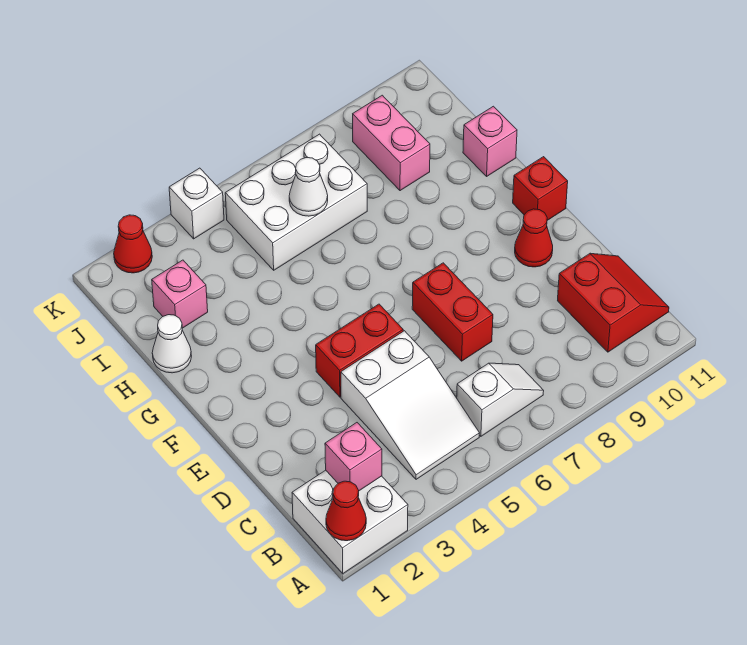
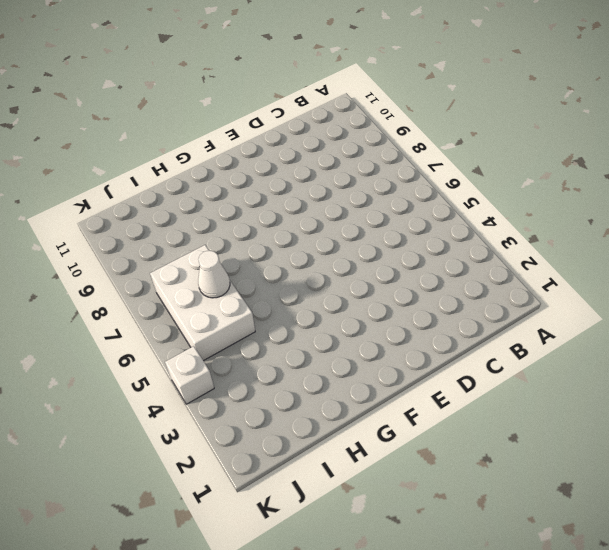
none -> white brick A1:B2 level 1
none -> white slope B4:D5 level 1 top D
none -> white slope B6:B7 level 1 top 6

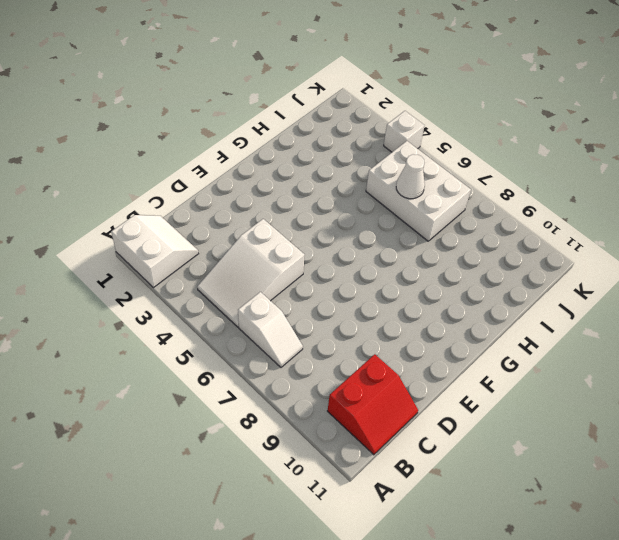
white slope A1:B2 level 1 top A -> white brick A1:B2 level 1
none -> red brick D7:E7 level 1
none -> red brick E4:E5 level 1
none -> red cone E10 level 1

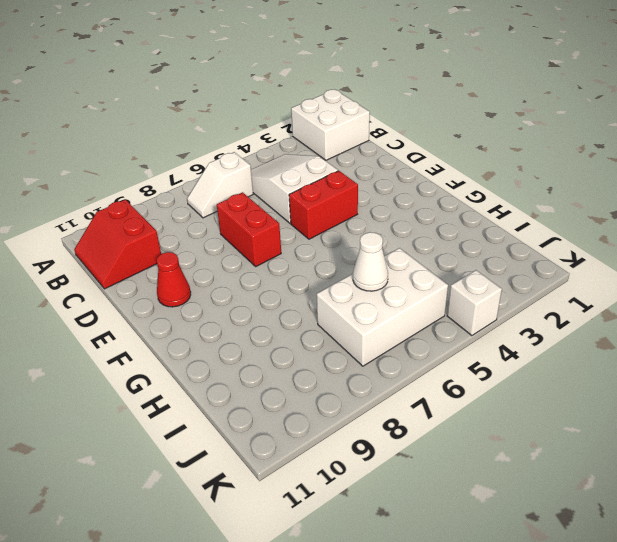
none -> red brick F11 level 1
none -> white cone H1 level 1
none -> pink brick H11 level 1

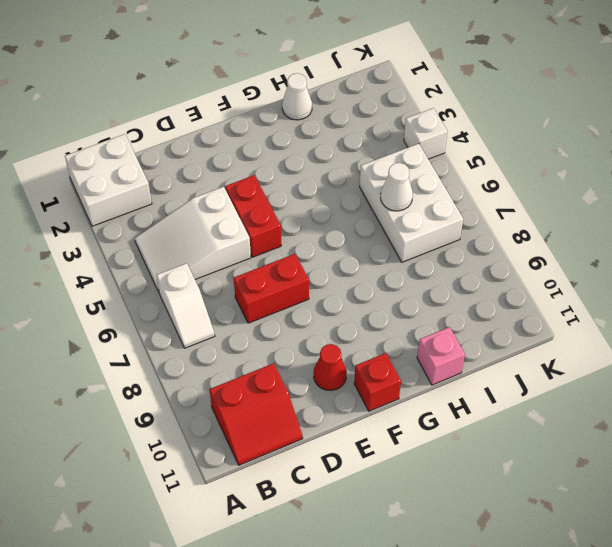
none -> pink brick I2 level 1
none -> pink brick I9:J9 level 1
none -> red cone K2 level 1

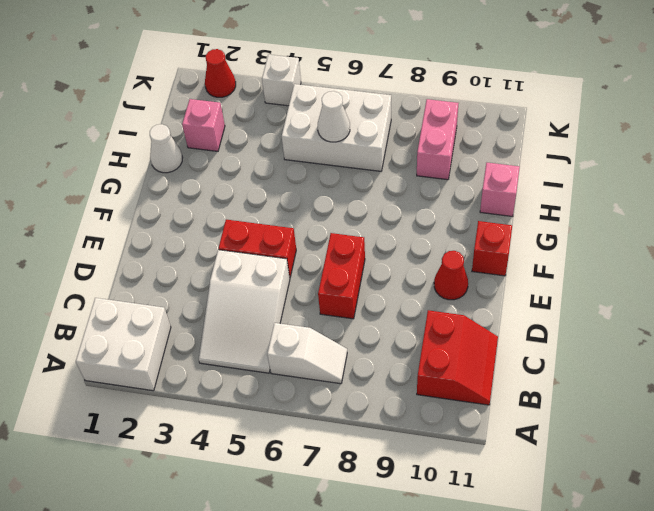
none -> red cone A1 level 2
none -> pink brick B2 level 2

